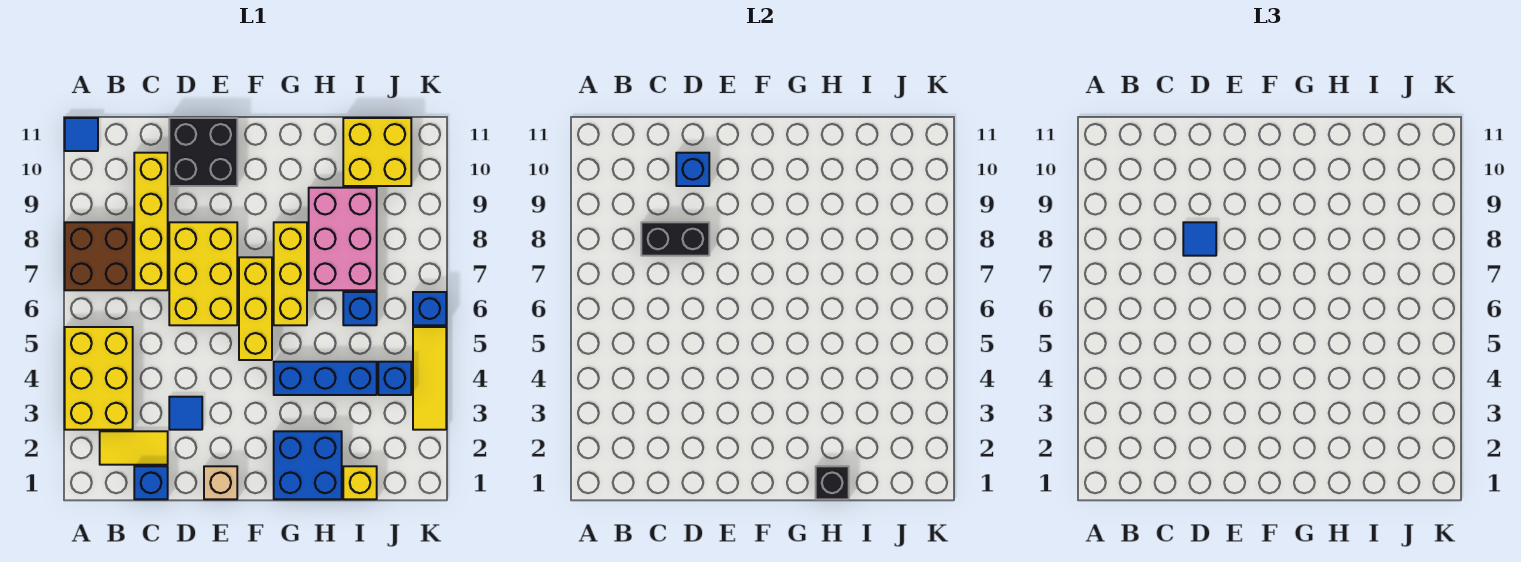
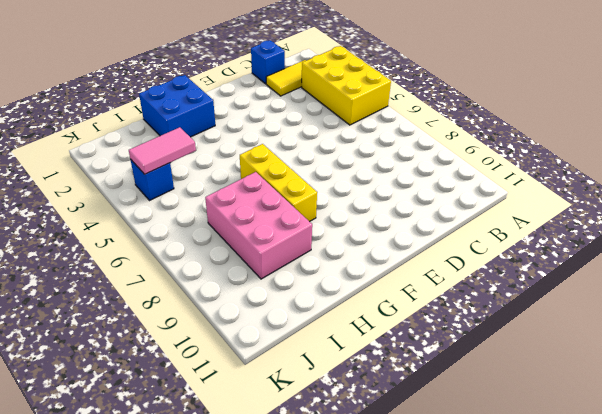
pink tile I4:J4 level 2 -> none
none -> brown brick A7:B8 level 1
none -> blue tile A11 level 1
none -> yellow brick C7:C10 level 1

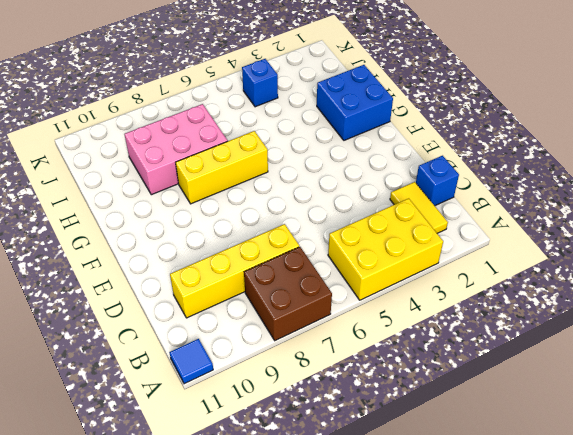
none -> blue tile D3 level 1
none -> yellow brick D6:E8 level 1
none -> black brick D10:E11 level 1

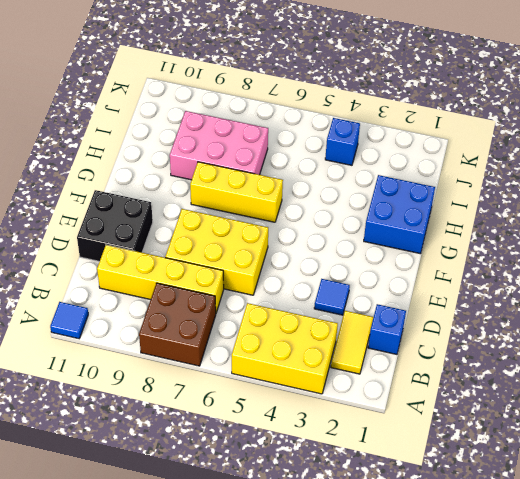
none -> tan brick E1 level 1
none -> yellow brick F5:F7 level 1
none -> blue brick G4:I4 level 1

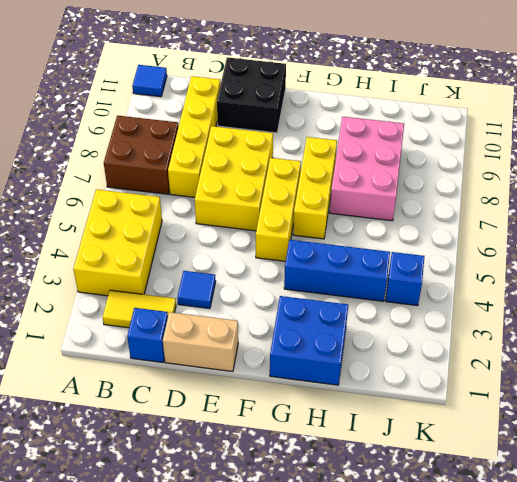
tan brick D1:E1 level 1 -> tan brick E1 level 1
none -> yellow brick I1 level 1
none -> blue brick I6 level 1
none -> yellow brick I10:J11 level 1

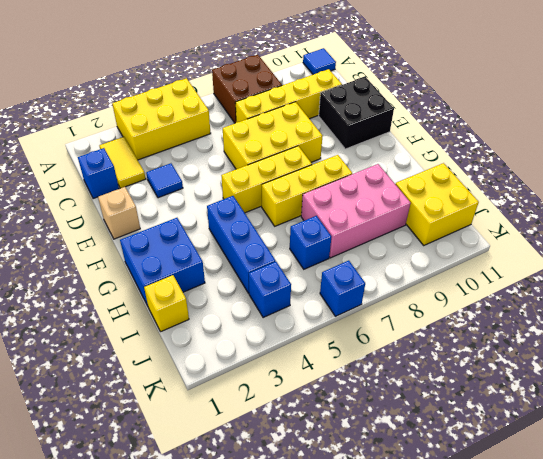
none -> yellow tile K3:K5 level 1
none -> black brick C8:D8 level 2
none -> blue brick D10 level 2

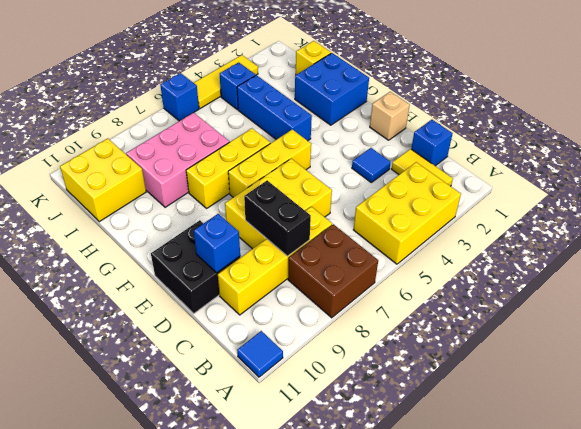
none -> blue brick I6 level 1
none -> black brick H1 level 2
none -> blue tile D8 level 3

